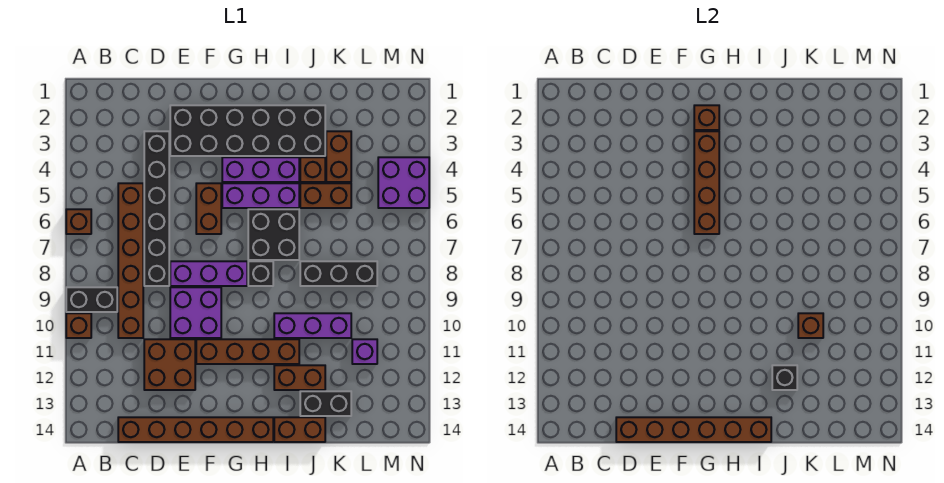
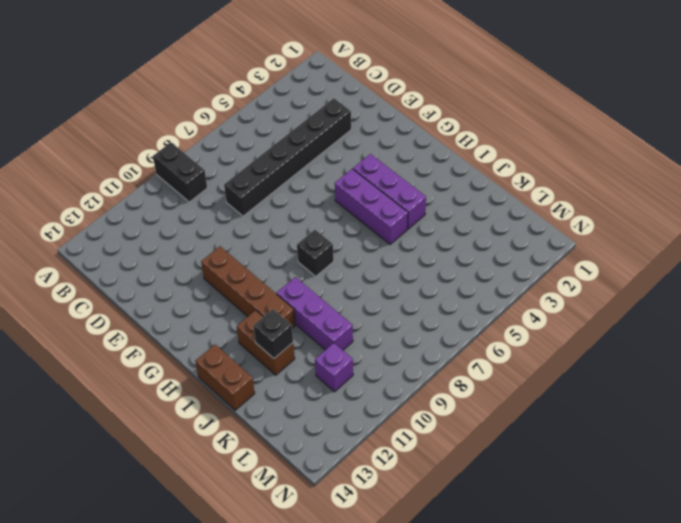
none -> brown brick A6 level 1
none -> brown brick A10 level 1
none -> brown brick C5:C10 level 1
none -> brown brick C14:H14 level 1

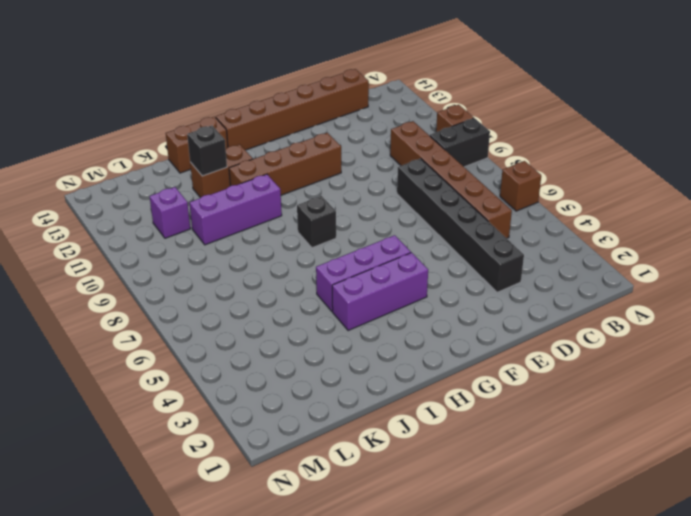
none -> brown brick D11:E12 level 1
none -> black brick E2:J3 level 1
none -> purple brick E8:G8 level 1
none -> purple brick E9:F10 level 1

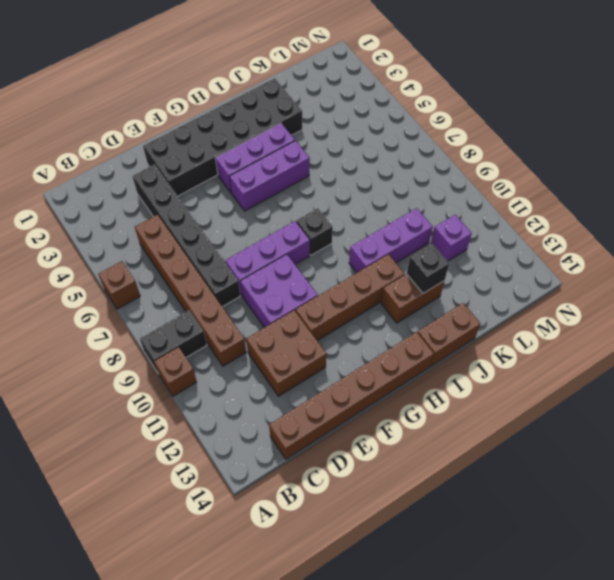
none -> brown brick F5:F6 level 1
none -> black brick H6:I7 level 1
none -> brown brick J4 level 1
none -> brown brick J5:K5 level 1

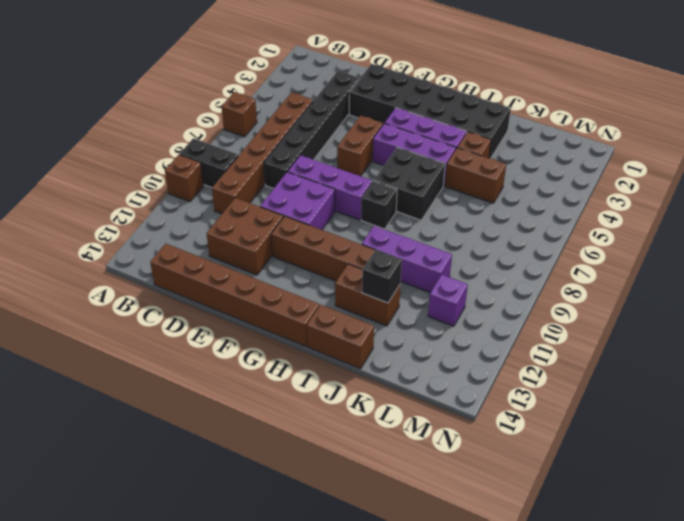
none -> black brick J8:L8 level 1
none -> black brick J13:K13 level 1
none -> brown brick K3:K4 level 1
none -> purple brick M4:N5 level 1

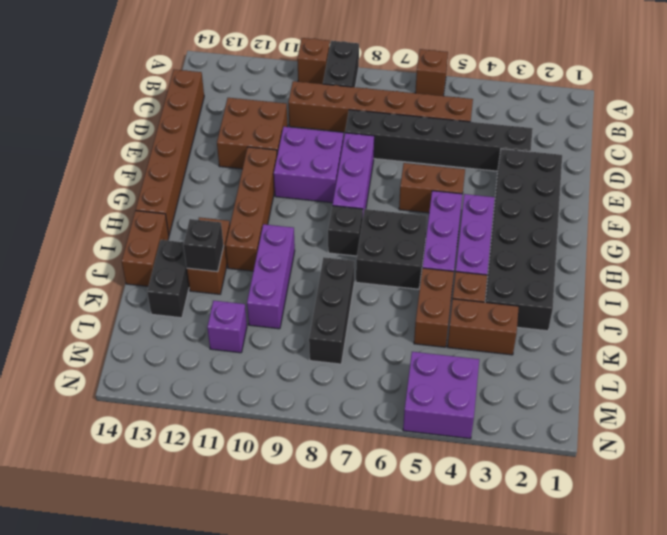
none -> brown brick D14:I14 level 2
none -> brown brick G2 level 2
none -> brown brick G3:G6 level 2
none -> brown brick K10 level 2

